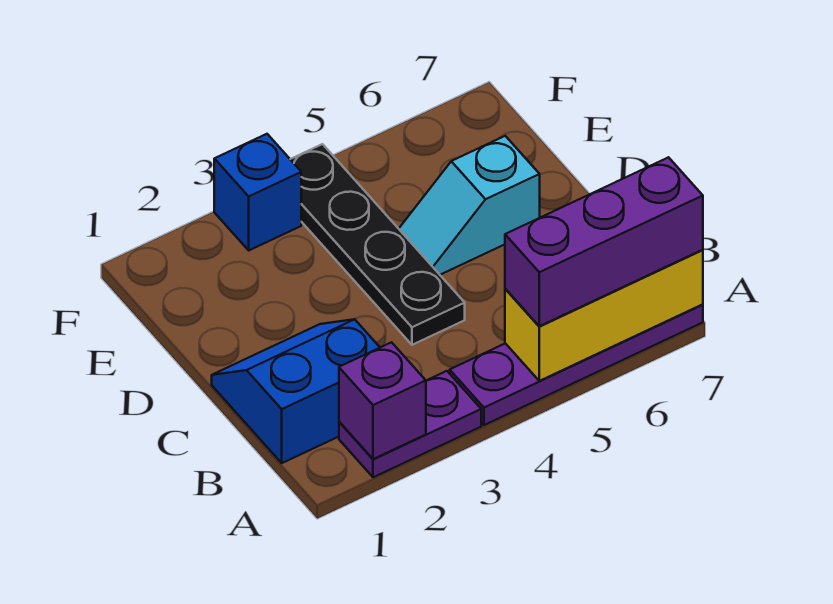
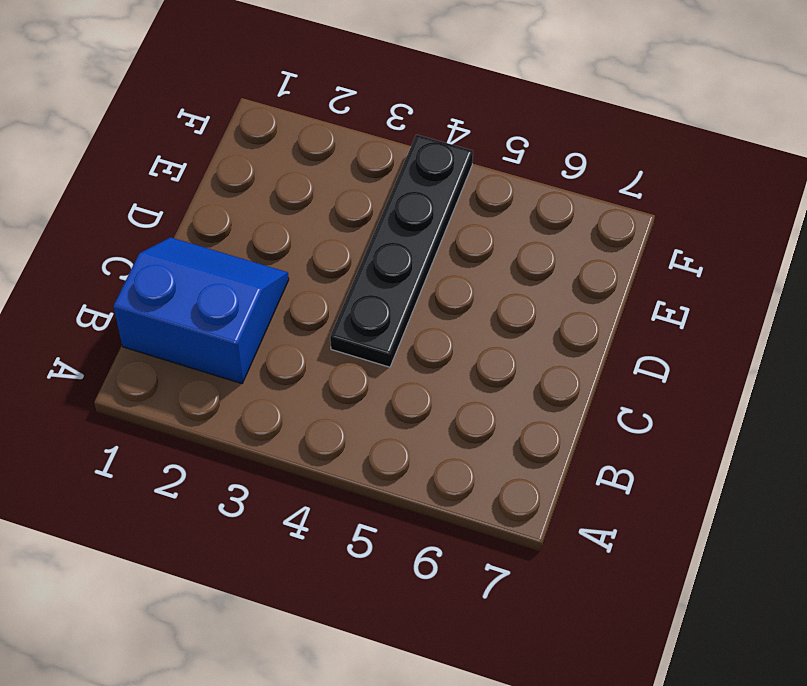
none -> purple plate A2:A3 level 1
none -> purple plate A4:A7 level 1

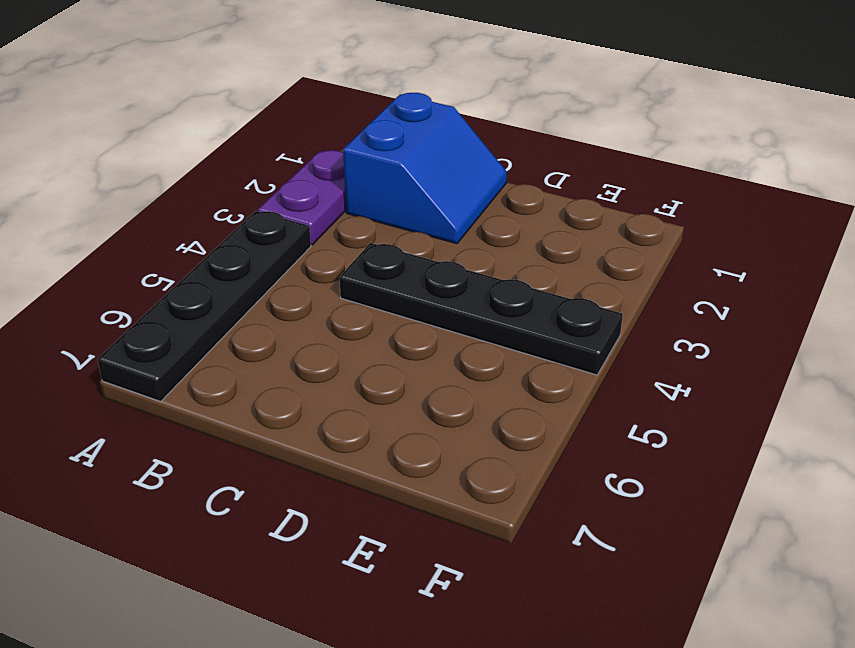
black plate A4:A7 level 1 -> purple plate A4:A7 level 1
none -> cyan slope D5:D6 level 1 top 6
none -> blue brick F3 level 1

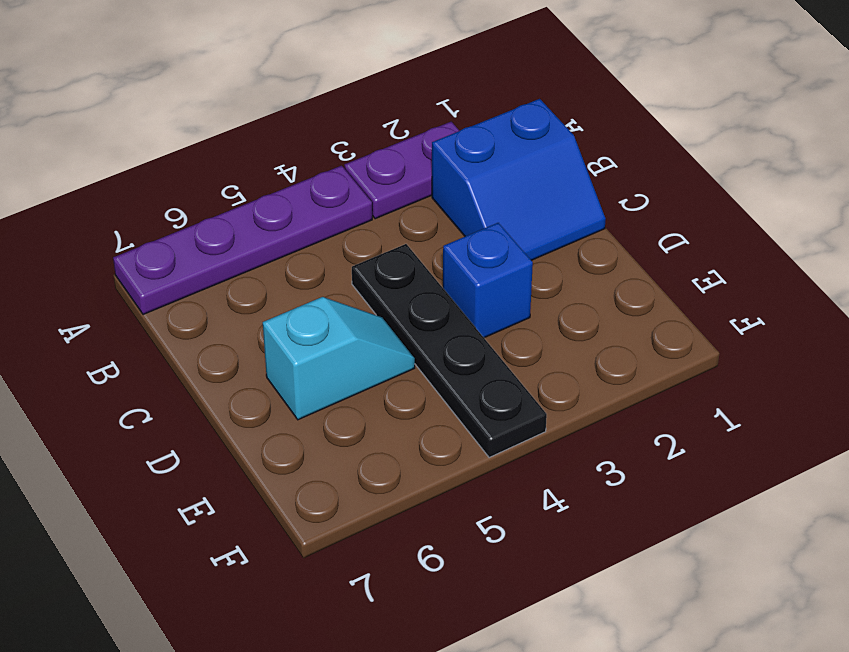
blue brick D3 level 1 -> blue brick F3 level 1
none -> purple brick A2 level 2
none -> yellow brick A5:A7 level 2

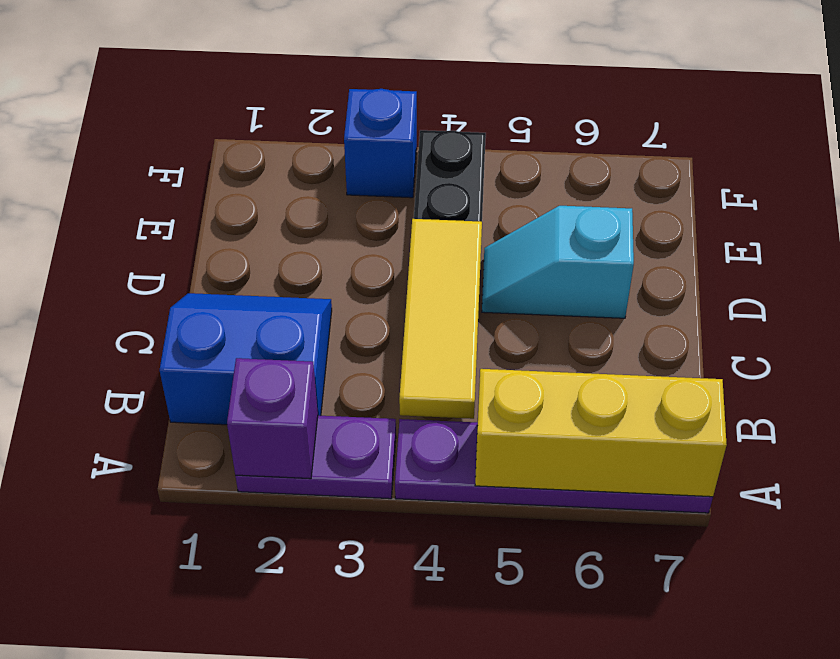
yellow tile B4:D4 level 2 -> none
none -> purple brick A5:A7 level 3

